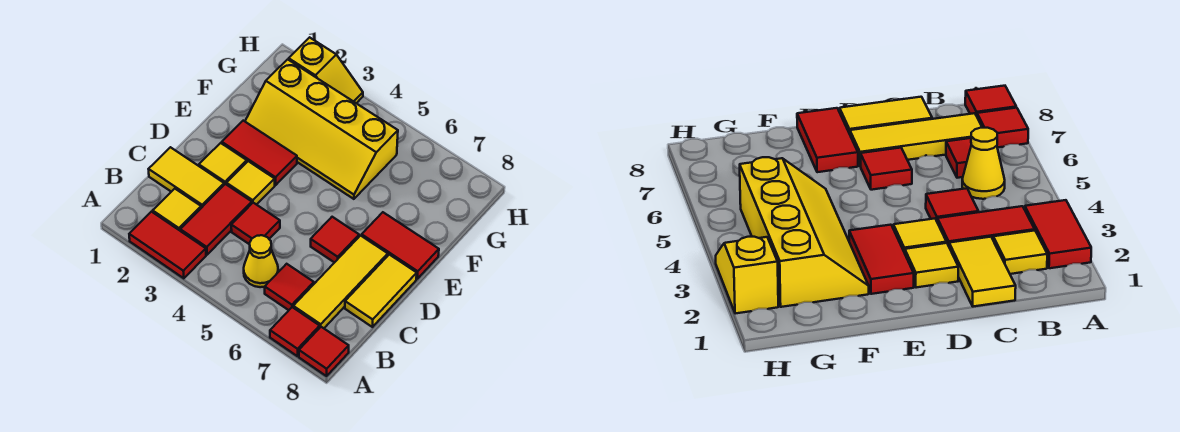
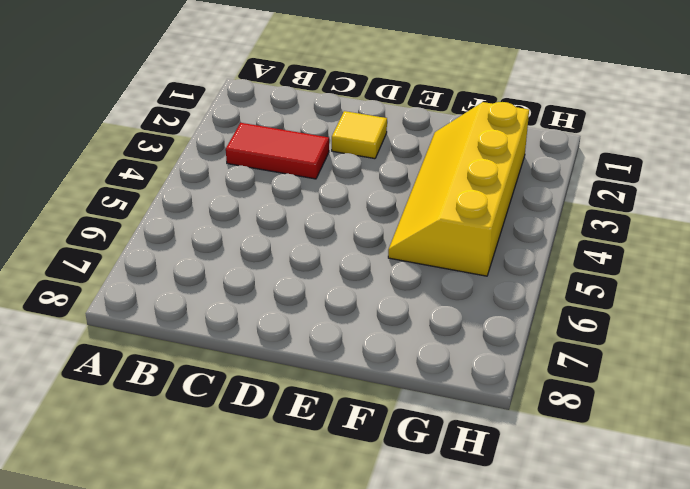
none -> red tile A2:A3 level 1
none -> red tile A7 level 1
none -> red tile A8 level 1

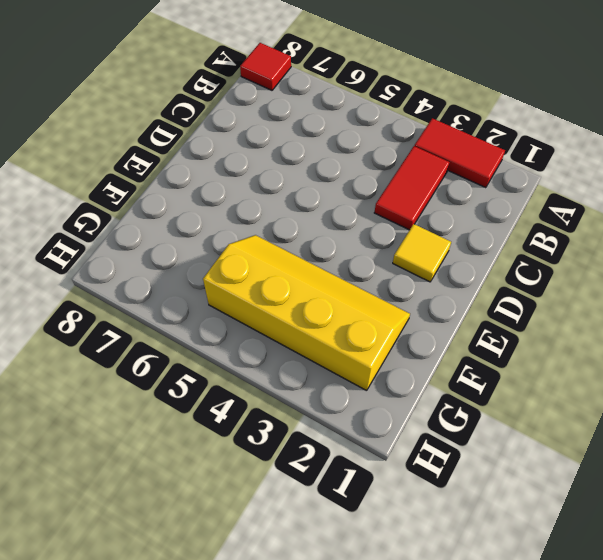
none -> red tile A7 level 1
none -> yellow tile B2 level 1
none -> yellow cone B5 level 1

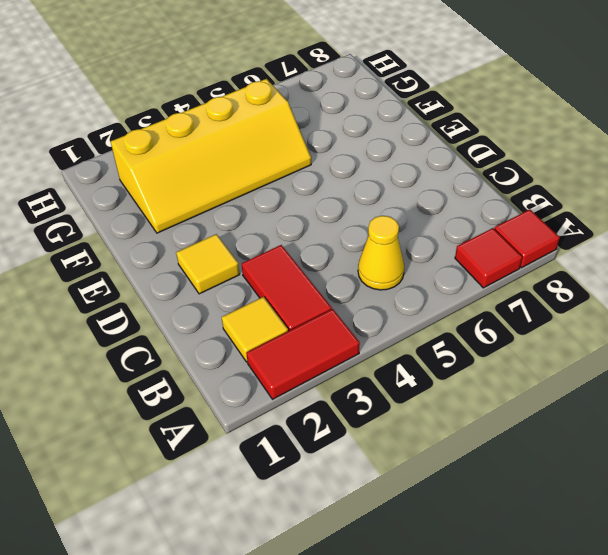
none -> red tile B6 level 1
none -> yellow tile B7:D7 level 1
none -> yellow tile C1:C2 level 1

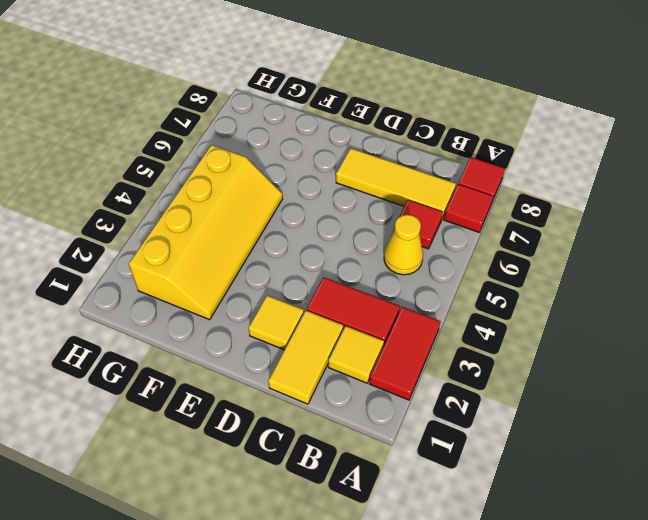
none -> red tile C4 level 1
none -> yellow tile C8:D8 level 1
none -> yellow tile D3 level 1

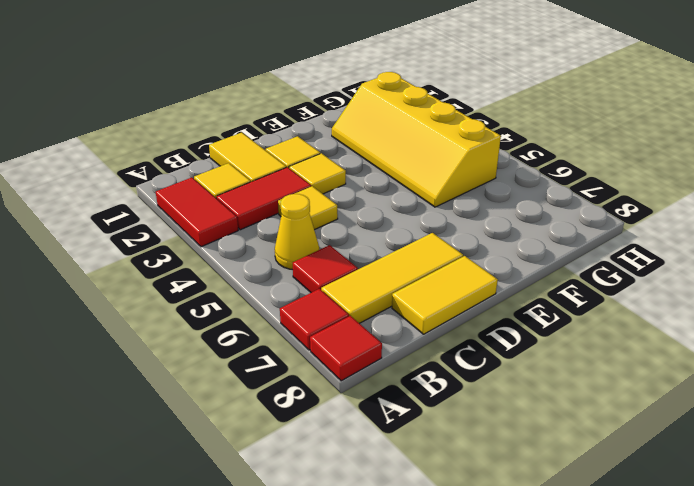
yellow tile C4 level 1 -> red tile C4 level 1
none -> red tile D6 level 1
none -> red tile E2:E3 level 1
none -> red tile E7:E8 level 1

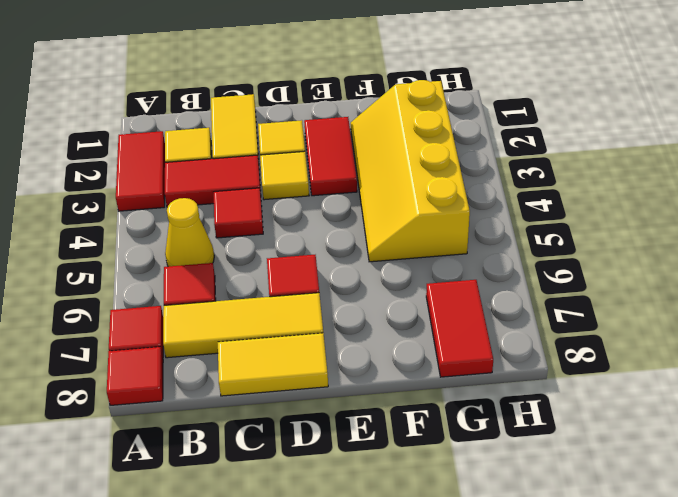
red tile G7:G8 level 1 -> red tile E7:E8 level 1
none -> yellow slope H2:H3 level 1 top 2

